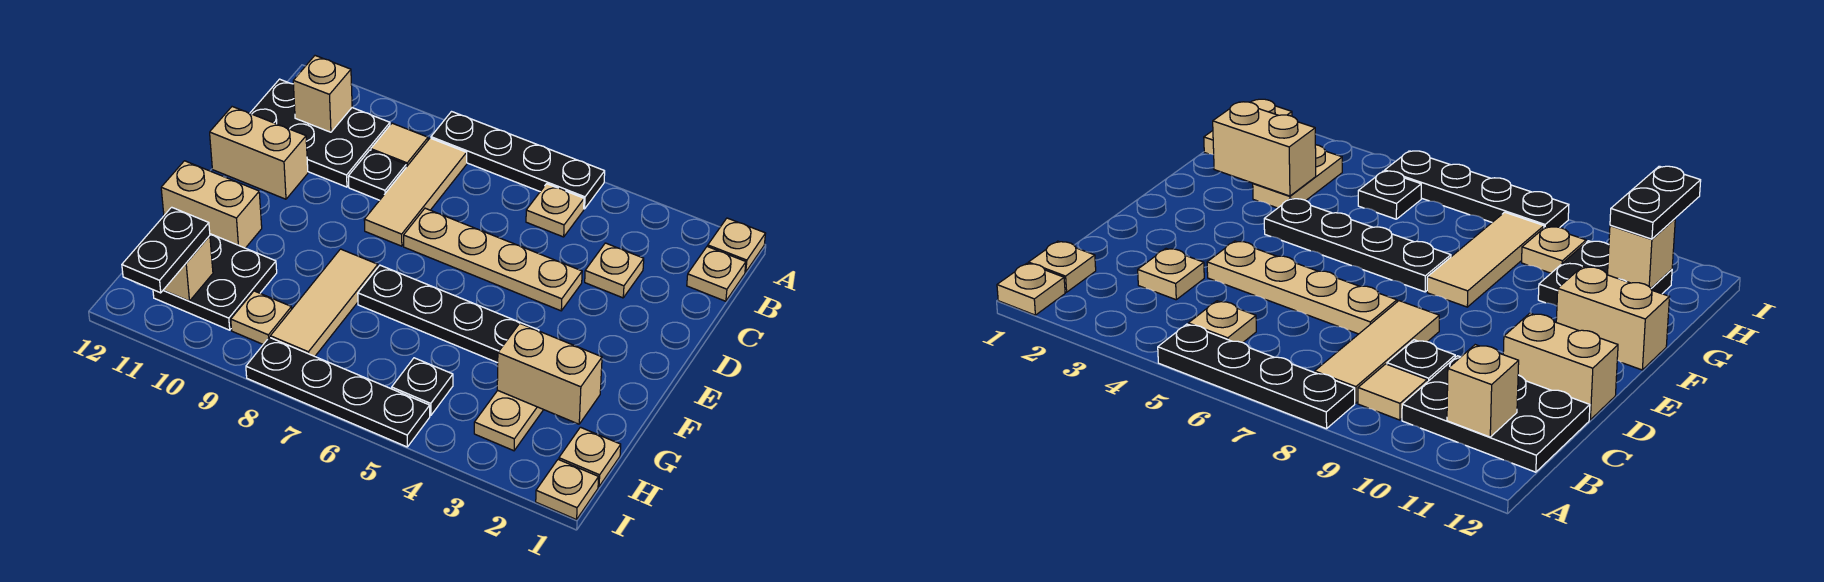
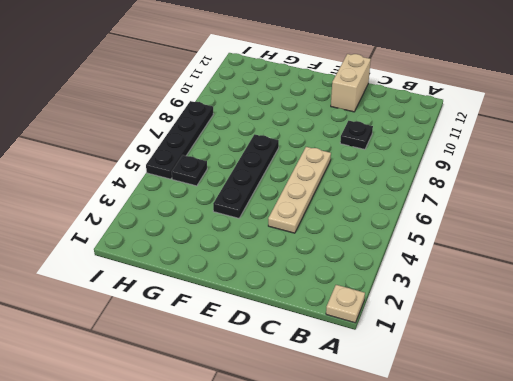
none -> black plate A5:A8 level 1
none -> tan plate B1 level 1
none -> tan plate B5 level 1

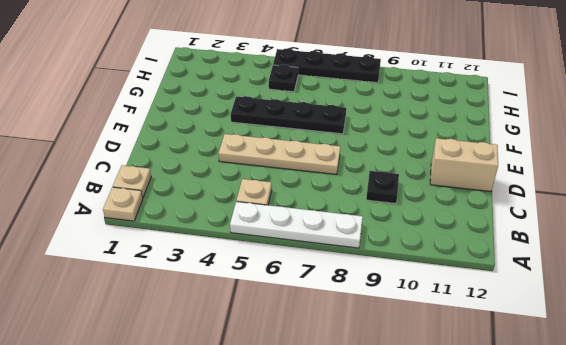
white plate A5:A8 level 1 -> black plate A5:A8 level 1
none -> tan tile B8:D8 level 1
none -> tan tile B9 level 1
none -> black plate B10:C12 level 1

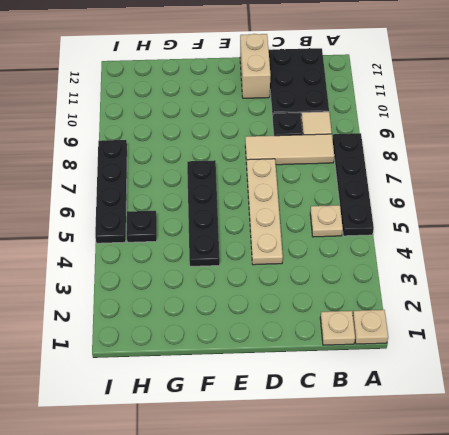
none -> tan plate C3 level 1
none -> tan tile F8:H8 level 1
none -> tan brick F11:F12 level 1

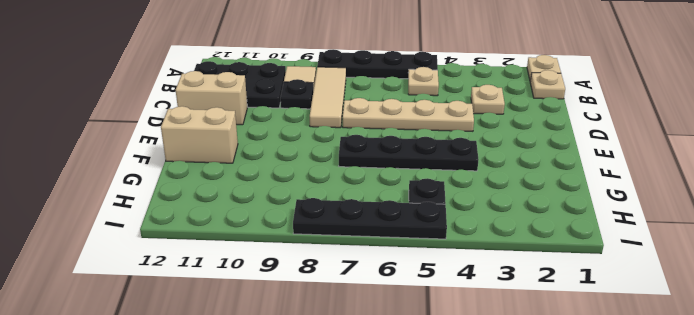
none -> tan tile F8:H8 level 1
none -> tan plate G3:H3 level 1
none -> black plate G10:H11 level 1

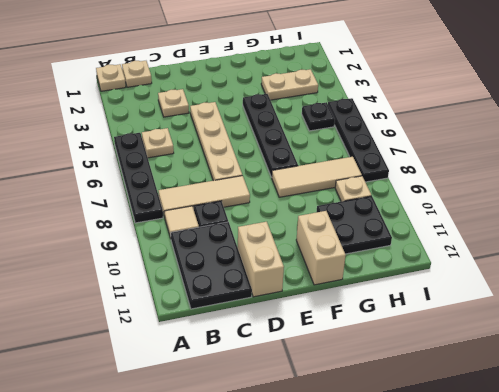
none -> tan plate H1 level 1
none -> tan plate I1 level 1
none -> tan brick B11 level 2

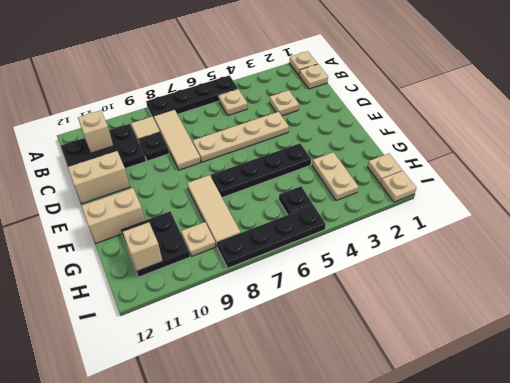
none -> tan brick G2:G3 level 2
none -> black plate H11:I11 level 3

